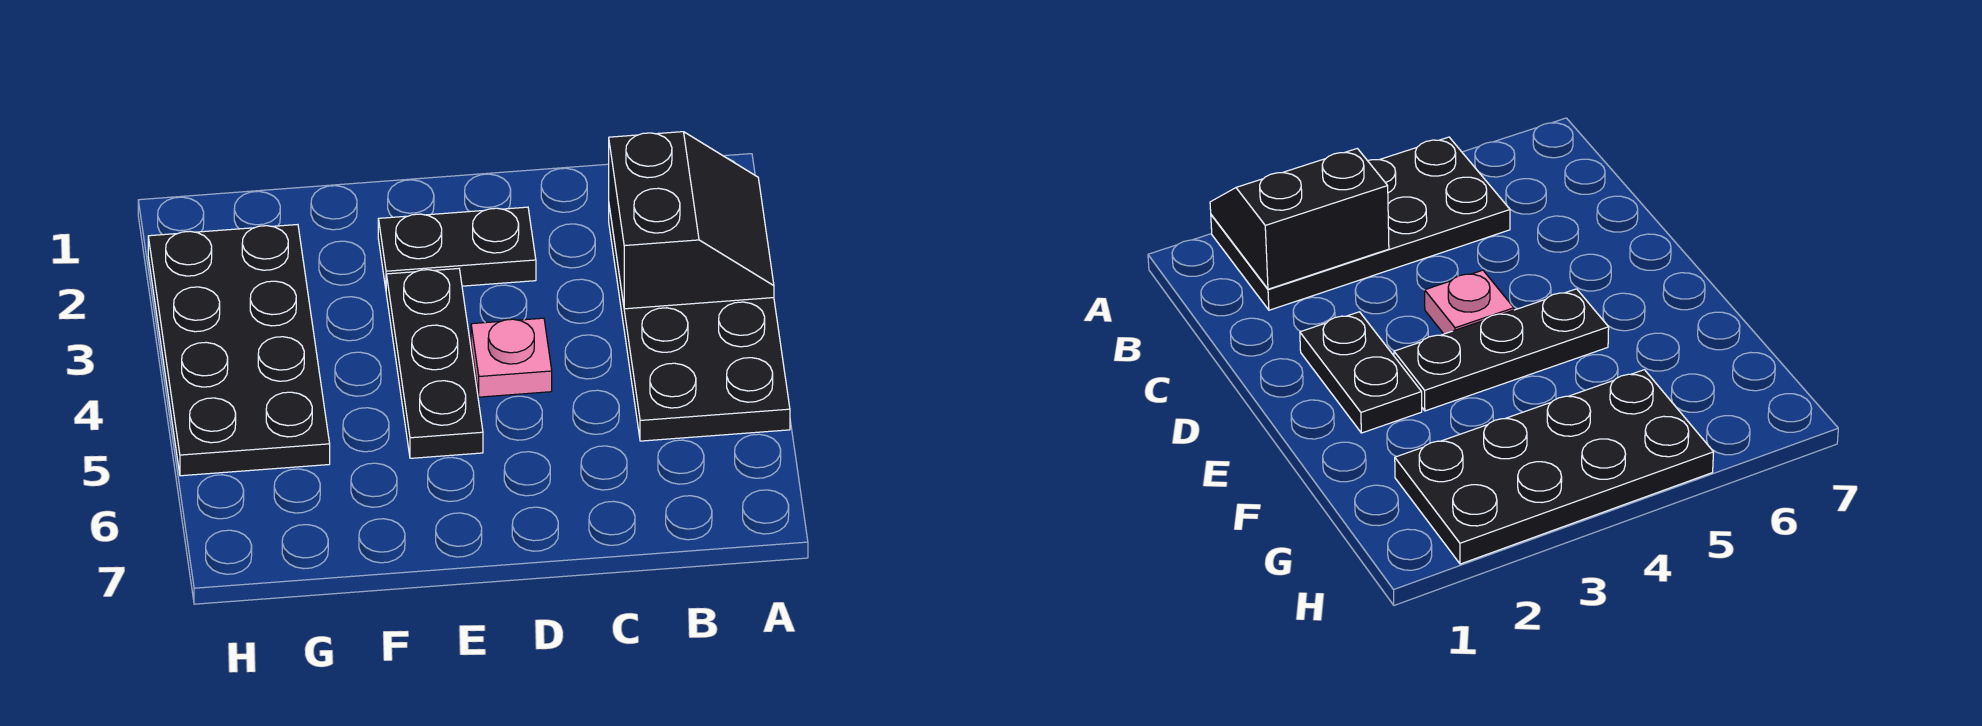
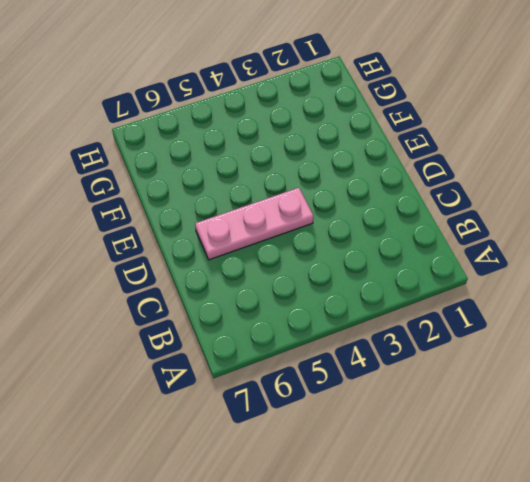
pink plate D4:D6 level 1 -> pink plate D4 level 1
none -> black plate A2:B5 level 1
none -> black plate D2:E2 level 1

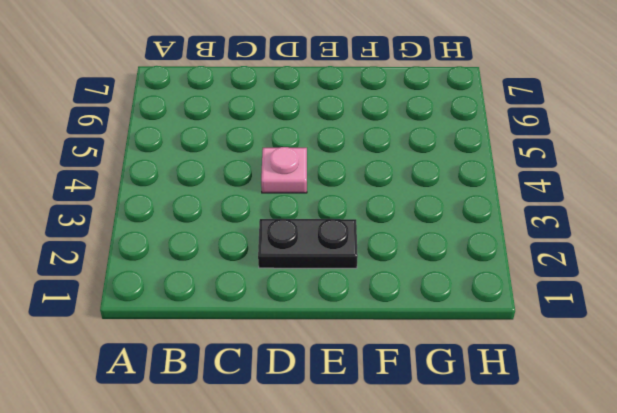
none -> black plate A2:B5 level 1
none -> black plate E3:E5 level 1

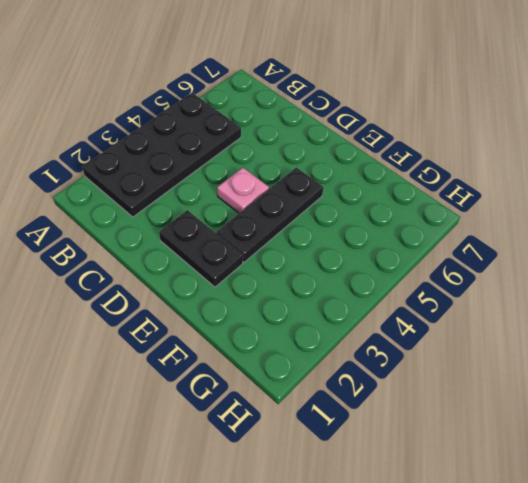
none -> black plate G2:H5 level 1
none -> black slope A2:B3 level 2 top B

